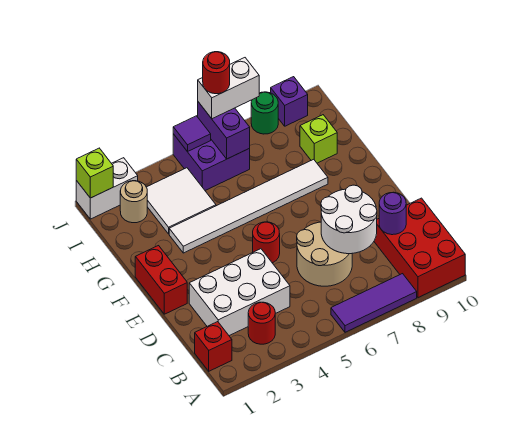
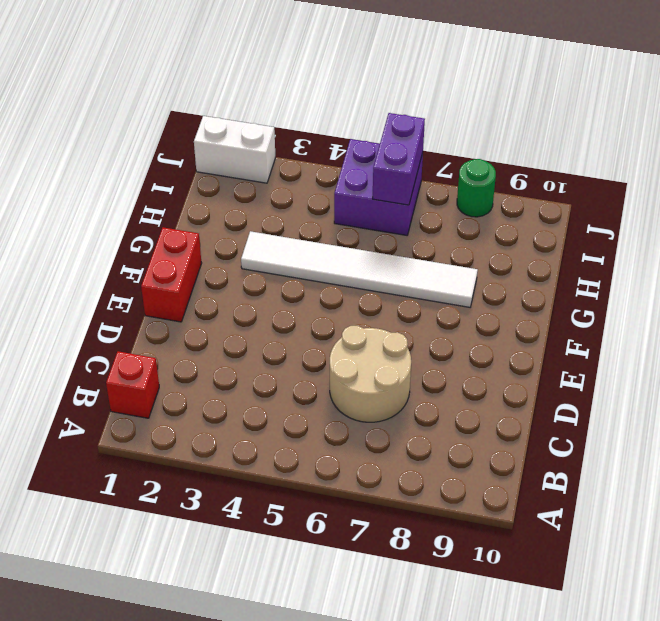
none -> purple tile A6:A8 level 1
none -> red brick A9:C10 level 1
none -> red round brick B3 level 1

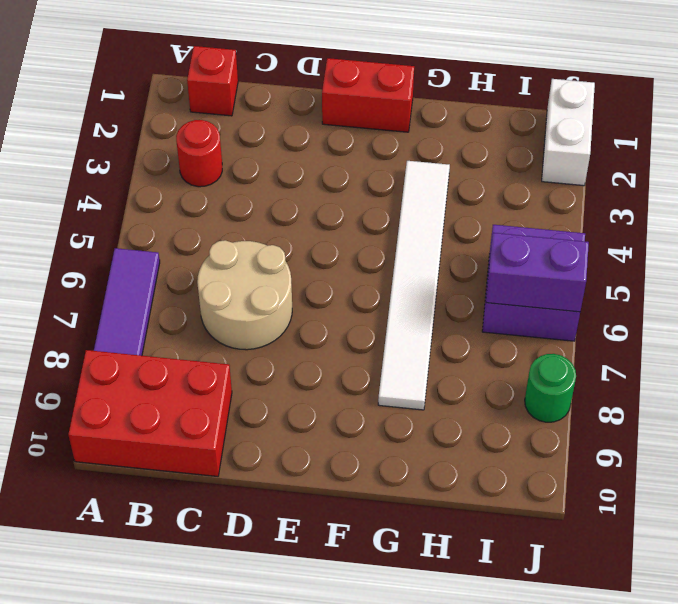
none -> white brick C2:D4 level 1
none -> red round brick E5 level 1
none -> white tile H3:I4 level 1

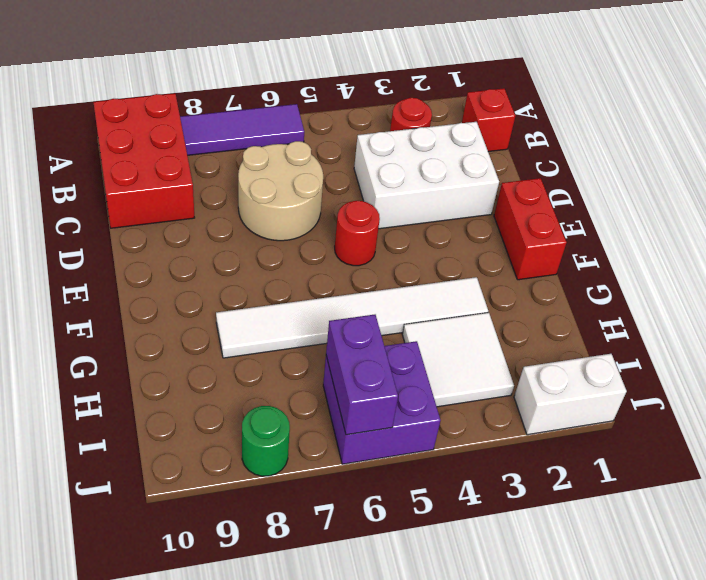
none -> lime brick H9 level 1
none -> tan round brick I2 level 1
none -> purple brick J9 level 1

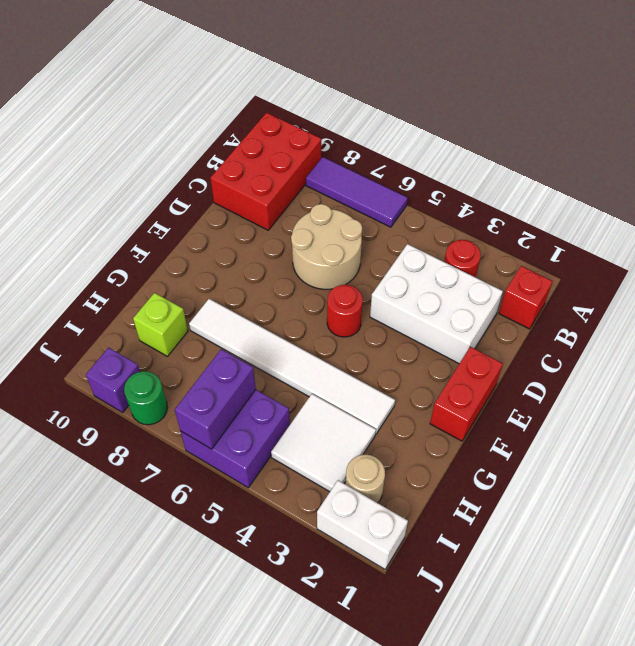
none -> white round brick C7:D8 level 2
none -> purple round brick C9 level 2
none -> lime brick J1 level 2

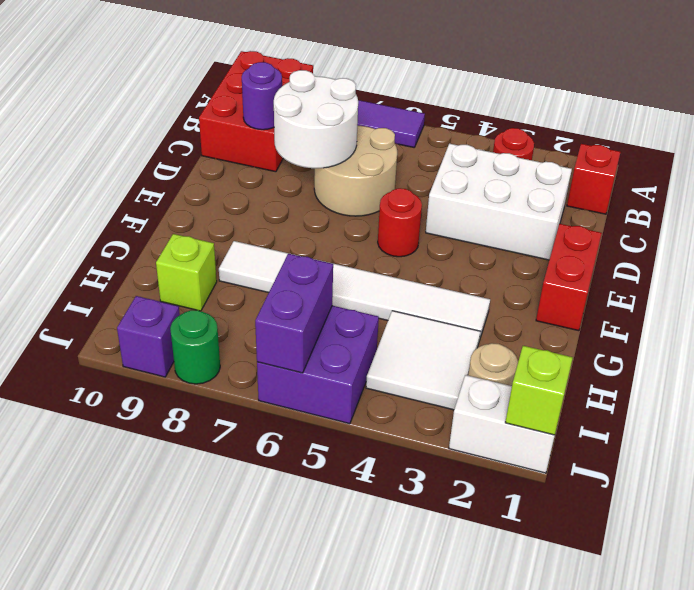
none -> purple tile J5 level 2
none -> white brick J6:J7 level 3
none -> red round brick J6 level 4

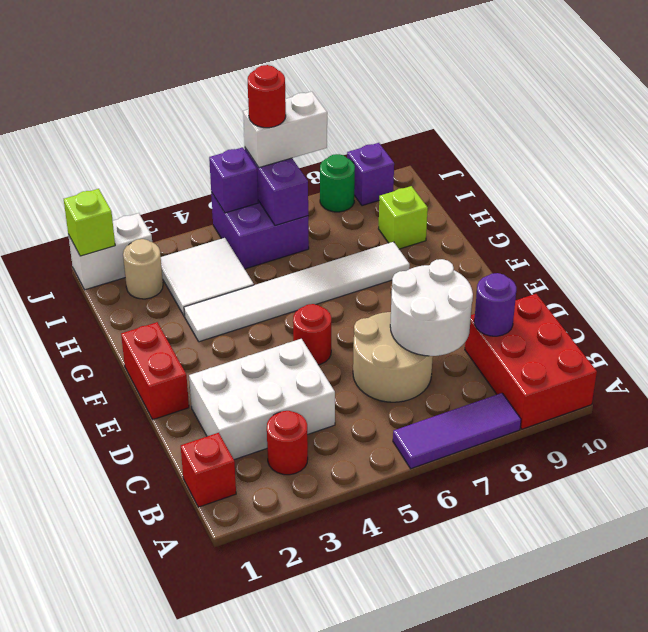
purple brick J5 level 2 -> purple tile J5 level 2

